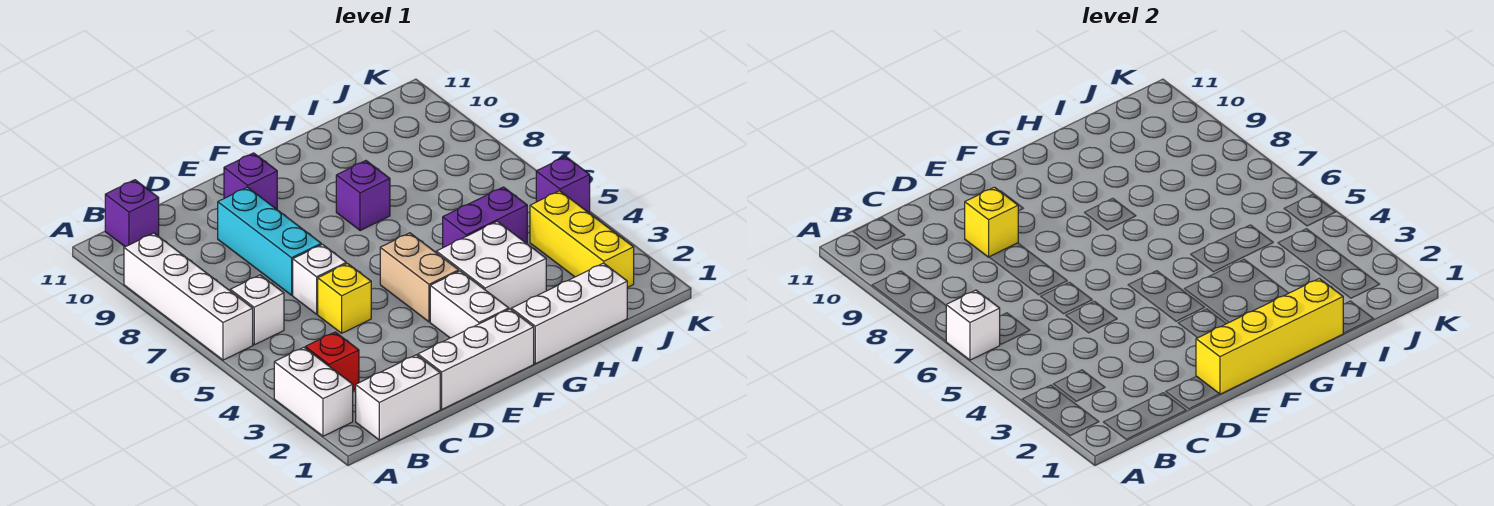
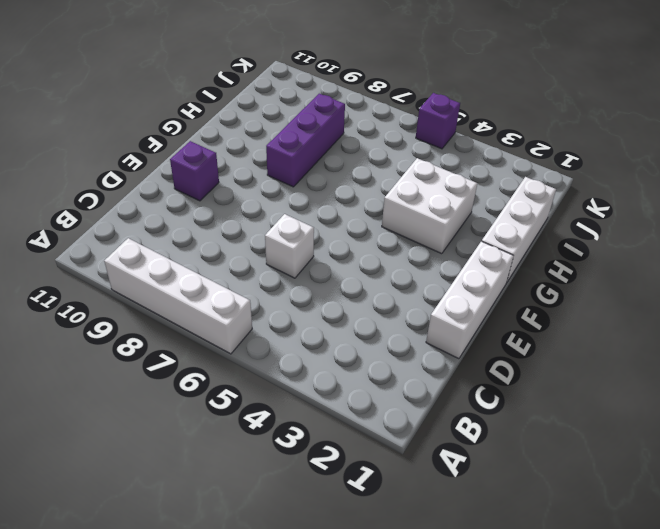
purple brick G8:I8 level 1 -> purple brick G8 level 1
none -> white brick A2:A3 level 1
none -> white brick B1:C1 level 1
none -> red brick B3 level 1

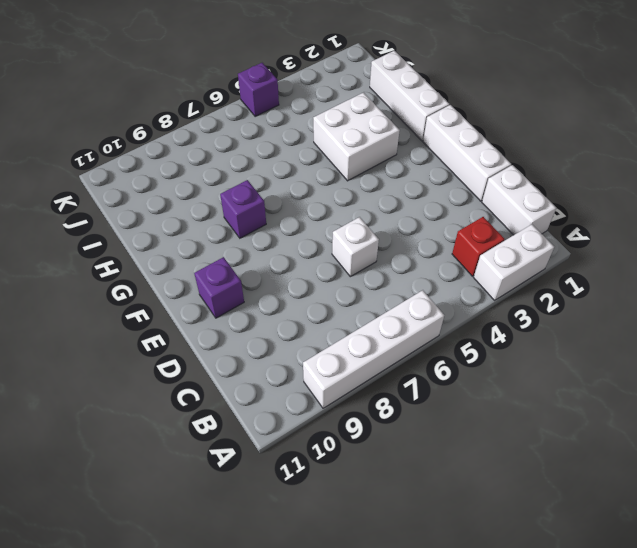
none -> white brick B6 level 1
none -> purple brick B11 level 1
none -> yellow brick D5 level 1

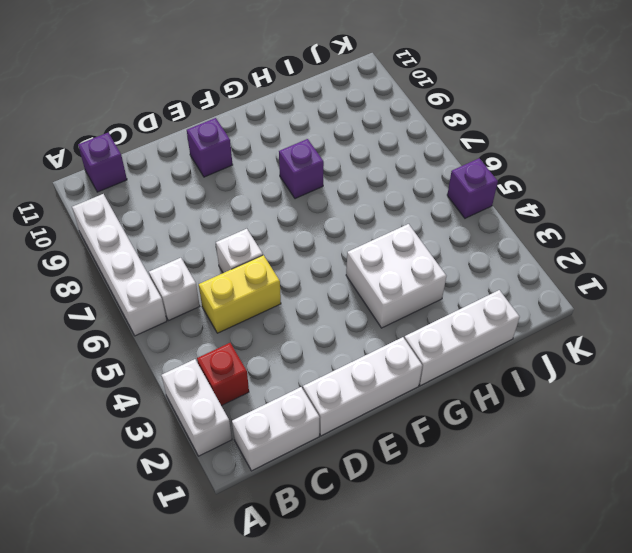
yellow brick C5:D5 level 1 -> yellow brick D5 level 1
none -> cyan brick D7:D9 level 1
none -> white brick F2:F3 level 1
none -> tan brick F4:F5 level 1

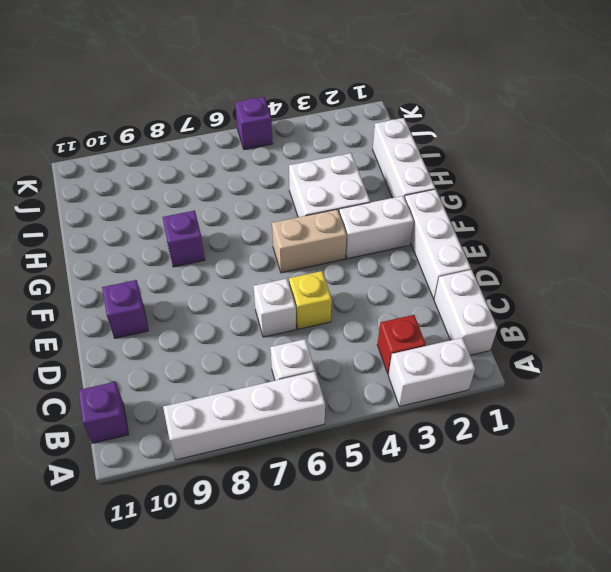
none -> cyan brick D7:D9 level 1
none -> purple brick H5:I5 level 1
none -> yellow brick J2:J4 level 1

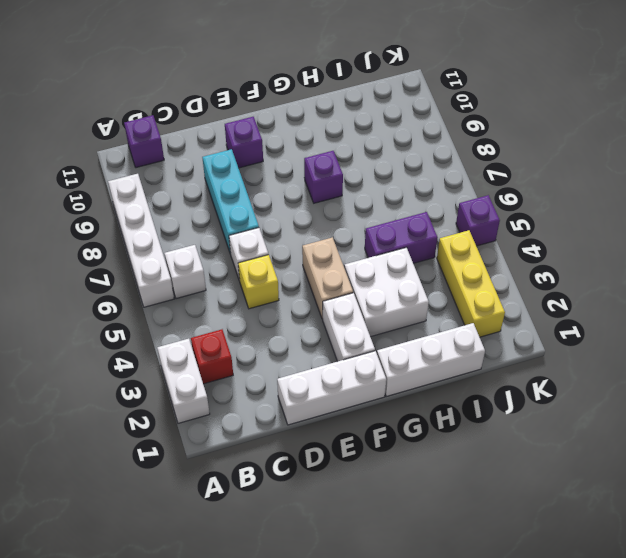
none -> white brick B1:C1 level 1
none -> white brick A6 level 2
none -> yellow brick D9 level 2

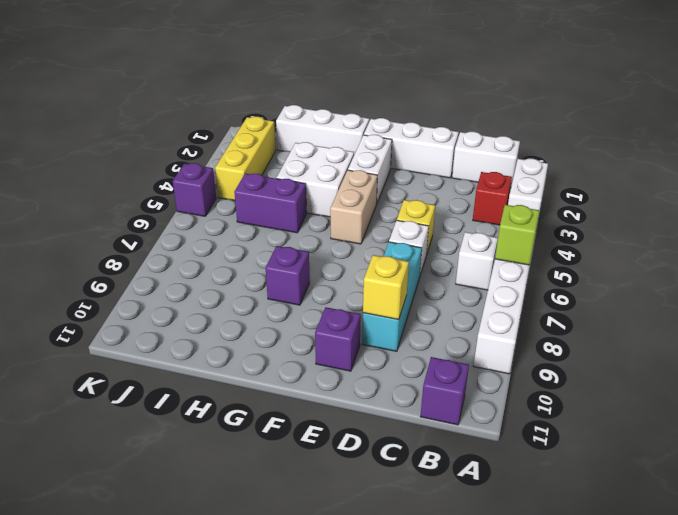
lime brick A6 level 2 -> white brick A6 level 2
none -> yellow brick E1:H1 level 2

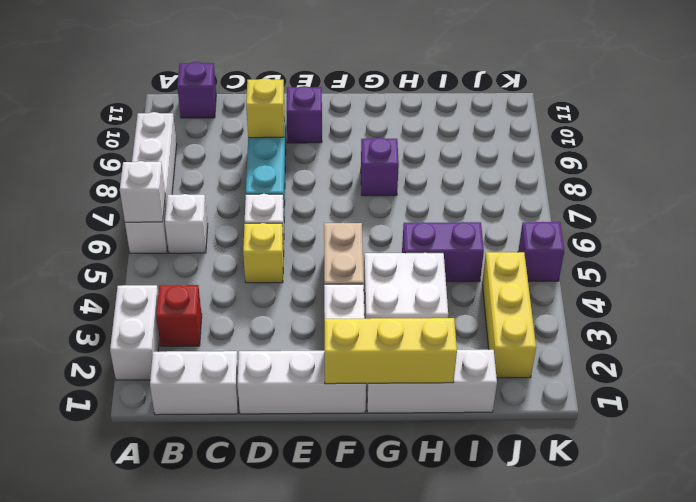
yellow brick F1:H1 level 2 -> yellow brick E1:H1 level 2

